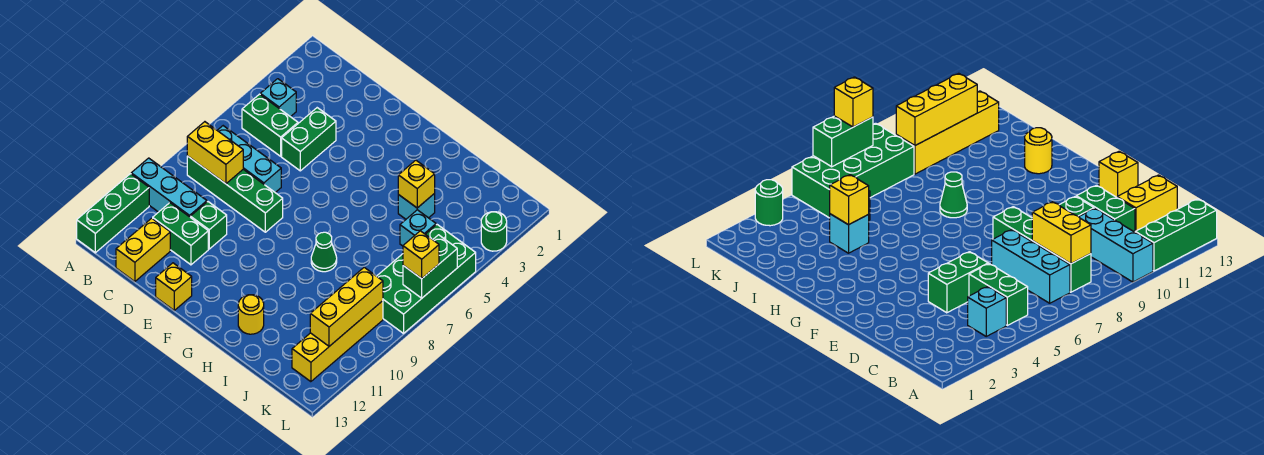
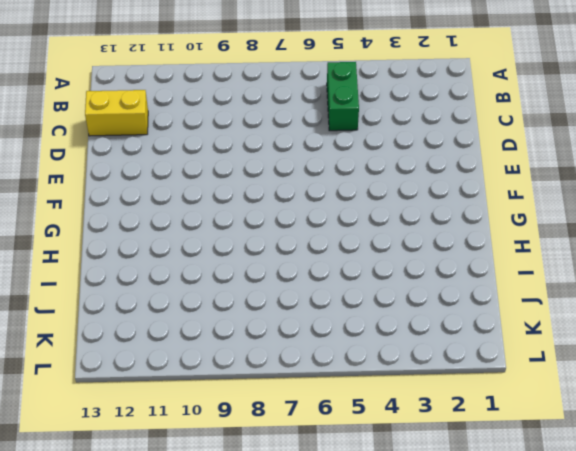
none -> cyan brick A10:C10 level 1
none -> green brick A11:A13 level 1
none -> cyan brick B4 level 1

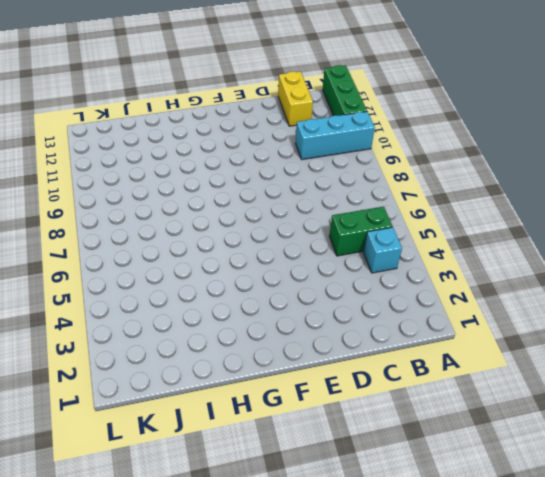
none -> cyan brick B7:D7 level 1
none -> green brick B8:E8 level 1
none -> green brick C11:D11 level 1

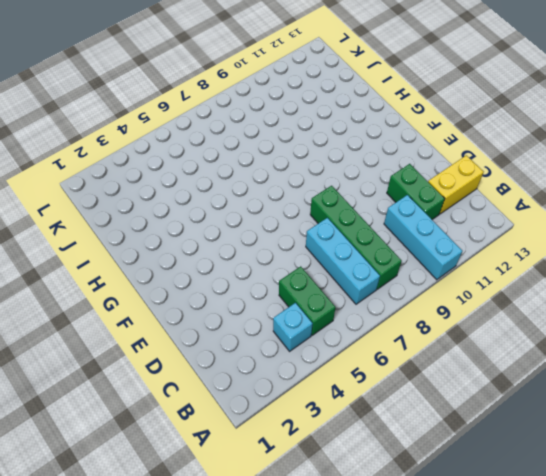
none -> green brick A11:A13 level 1
none -> green brick D4:D5 level 1
none -> green brick D10 level 1

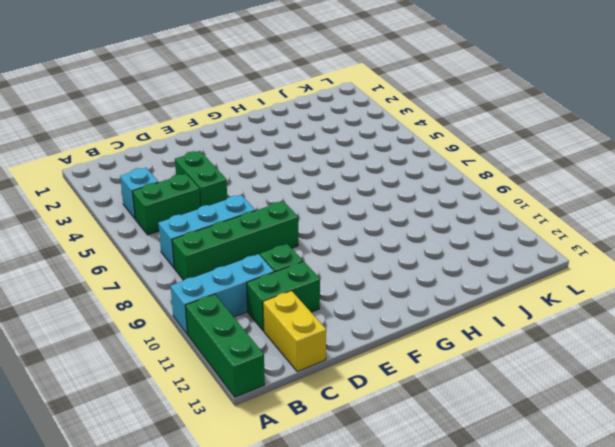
none -> yellow brick E13 level 1
none -> green cone H8 level 1
none -> yellow round brick H12 level 1

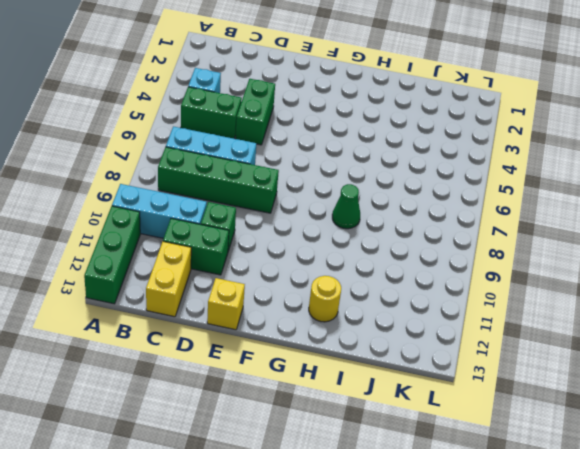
none -> cyan brick I4 level 1
none -> cyan brick J5 level 1
none -> green brick K5:L8 level 1

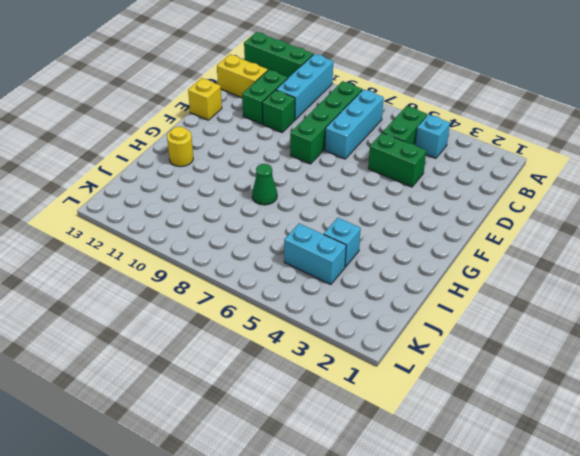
cyan brick J4:J5 level 1 -> cyan brick J5 level 1
none -> green brick K5:L8 level 1
none -> yellow brick K9:K12 level 1
none -> green round brick L3 level 1

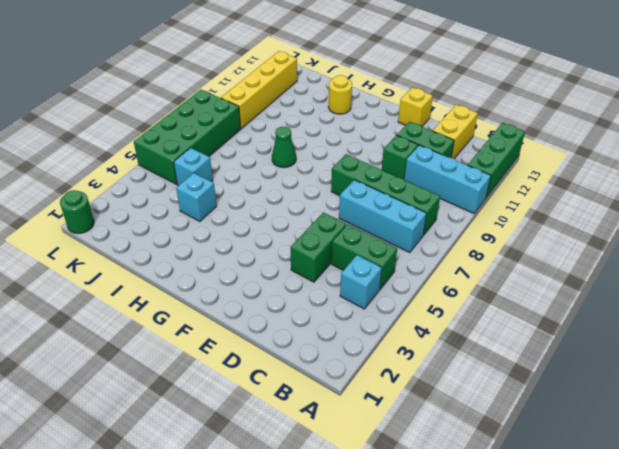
green round brick L1 level 1 -> green round brick L3 level 1
none -> yellow brick B8:C8 level 2
none -> yellow brick I4 level 2
none -> yellow brick K9:K11 level 2

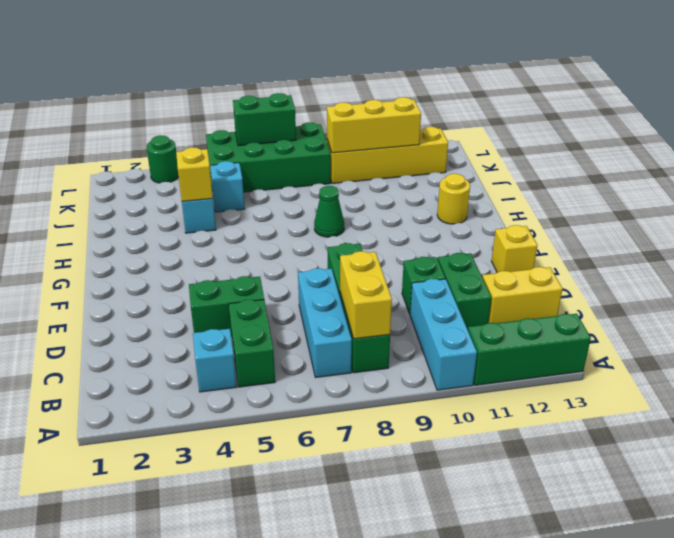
none -> yellow brick L7 level 3

